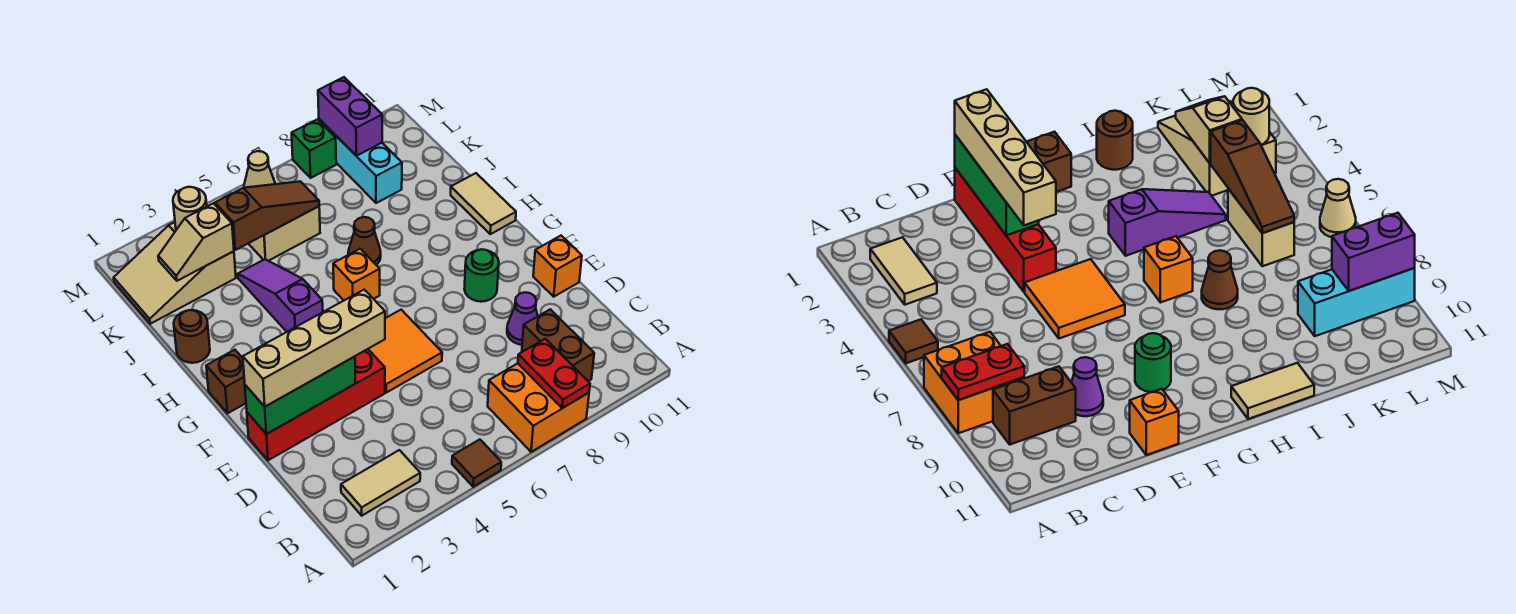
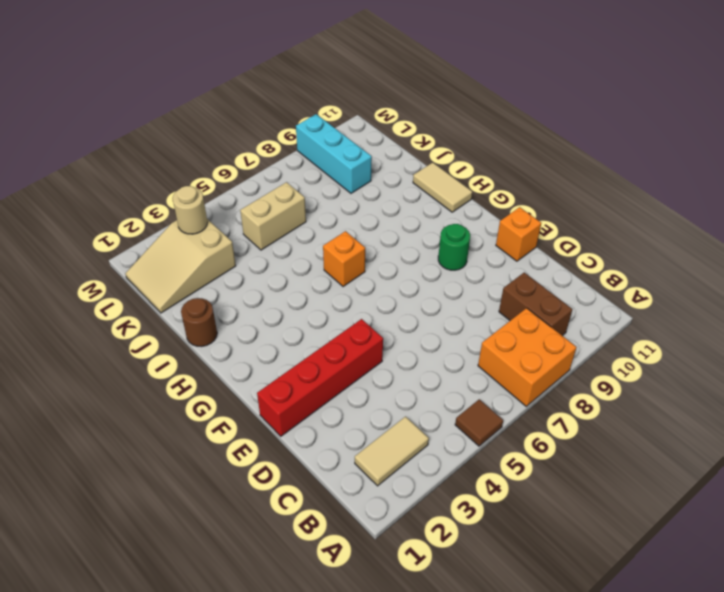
none -> purple cone D9 level 1
none -> orange tile E5:F6 level 1
none -> brown brick G1 level 1

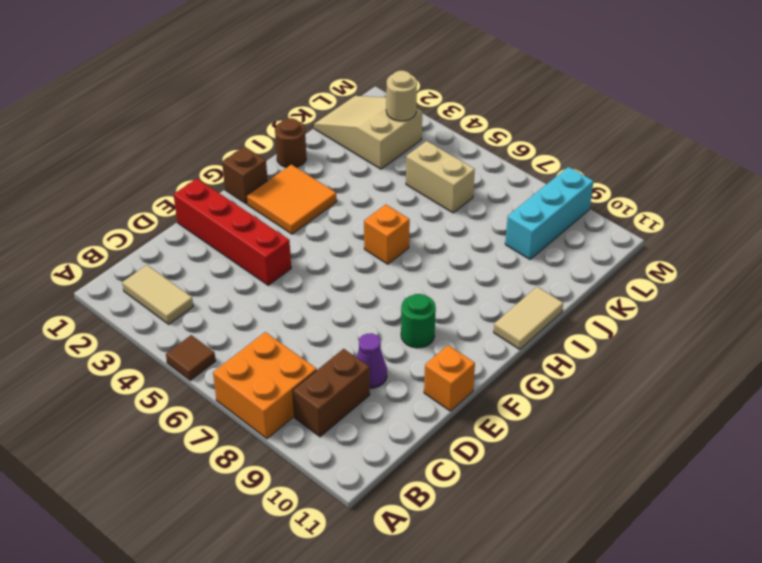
orange tile G2:H3 level 1 -> orange tile E5:F6 level 1
none -> purple slope H4:J4 level 1 top H
none -> brown cone I7 level 1
none -> tan cone M6 level 1

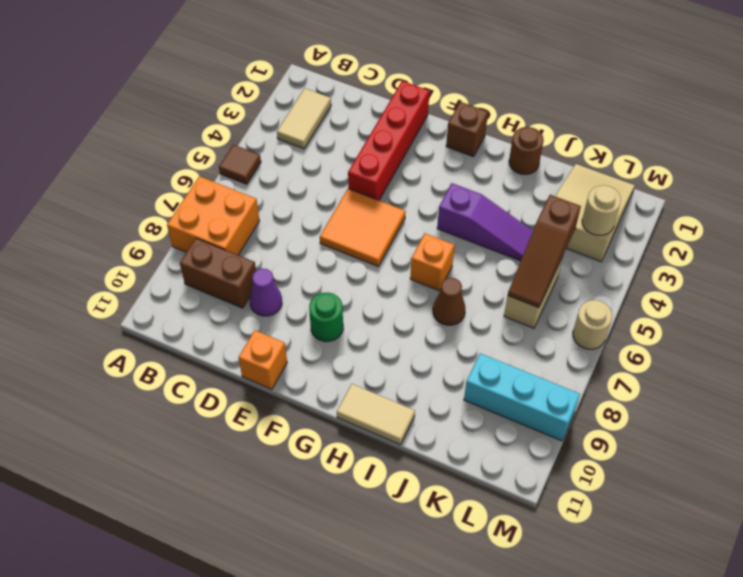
tan round brick M6 level 1 -> tan cone M6 level 1
none -> green brick M8 level 1
none -> red plate A8:B8 level 2
none -> green brick E1:E3 level 2

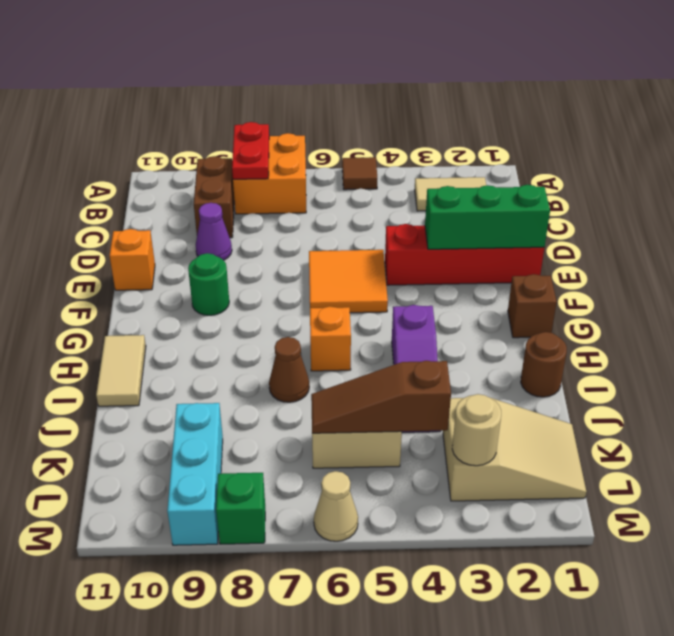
none -> tan slope K2:K3 level 2 top 3
none -> purple brick L9:M9 level 2
none -> tan brick E1:E4 level 3

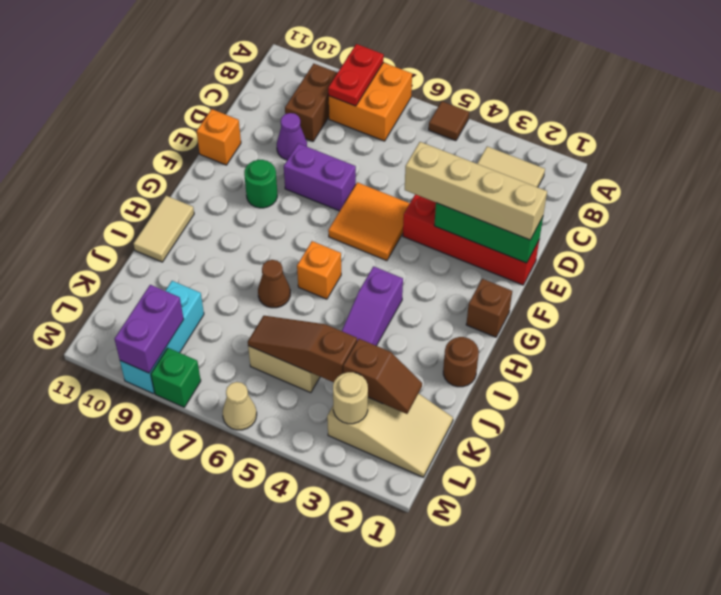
purple brick E7:E8 level 1 -> none
brown slope K2:K3 level 2 top 3 -> tan slope K2:K3 level 2 top 3

